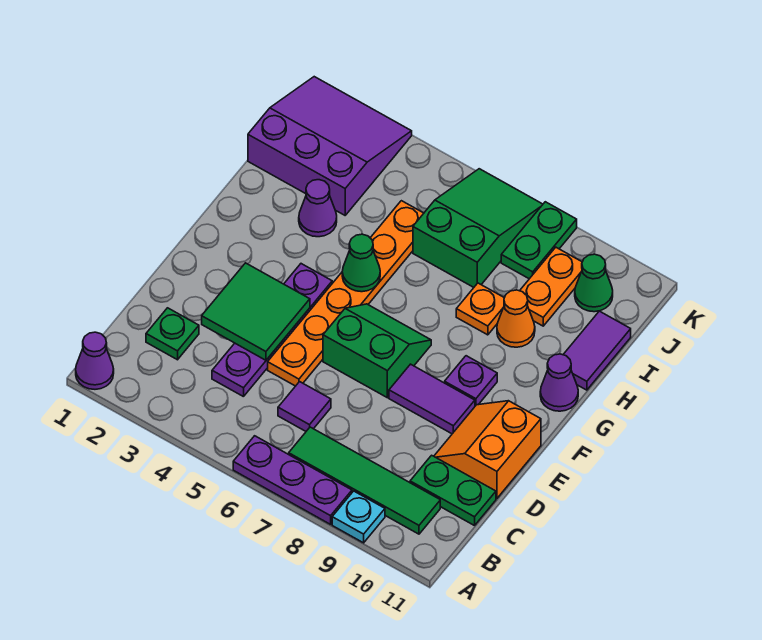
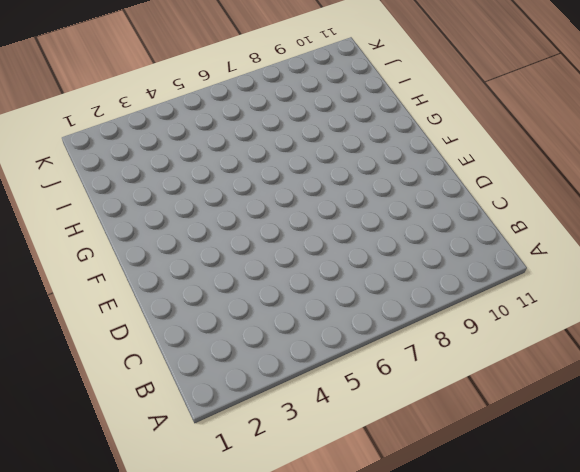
none -> purple cone A1 level 1
none -> purple plate A6:A8 level 1
none -> cyan plate A9 level 1

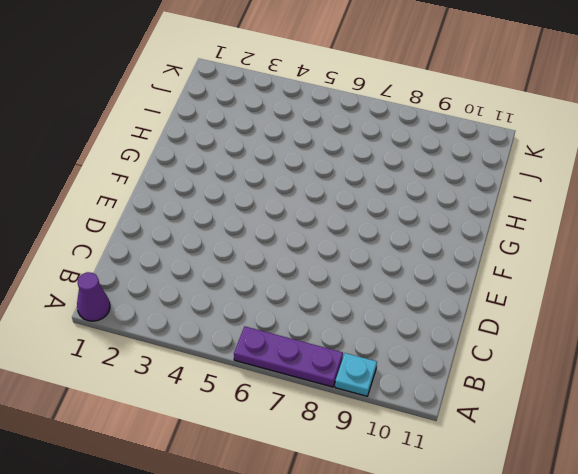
none -> green tile B7:B10 level 1
none -> green plate C2 level 1
none -> purple plate C4:F4 level 1

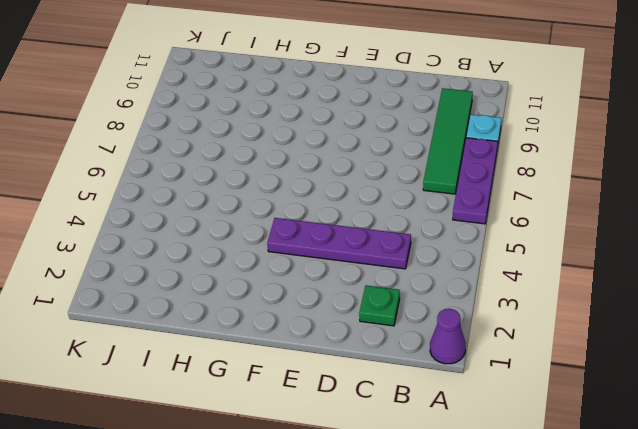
none -> purple tile C6 level 1
none -> green plate C10:C11 level 1
none -> orange plate D5:I5 level 1

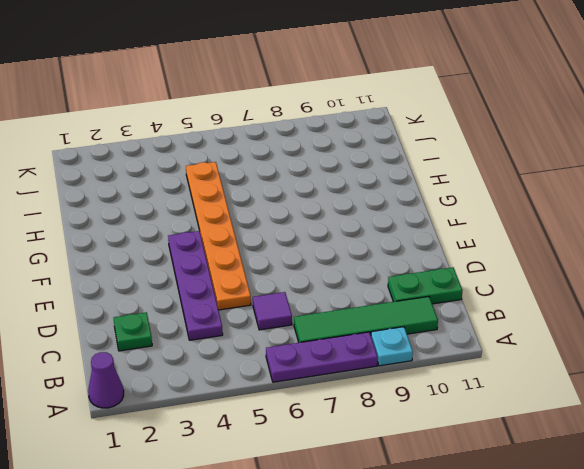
none -> orange slope D10:E11 level 1 top 11
none -> green slope E6:F7 level 1 top E
none -> purple tile E8:E9 level 1

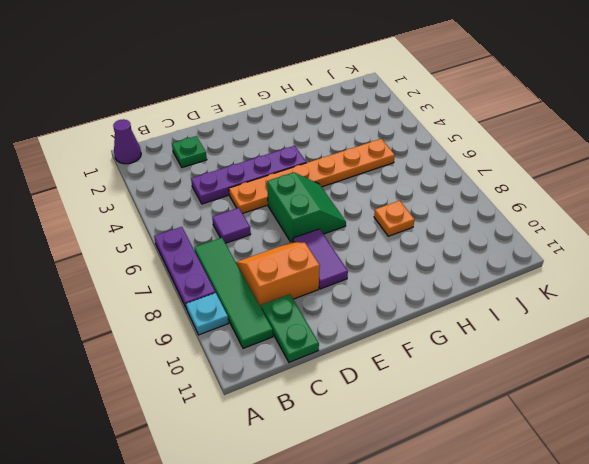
orange slope C8:D9 level 1 top 9 -> orange slope D10:E11 level 1 top 11
none -> purple plate F9 level 1
none -> purple cone G11 level 1
none -> purple cone H3 level 1

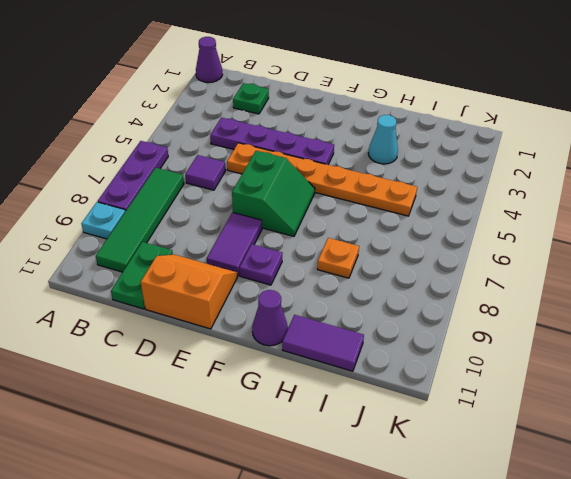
cyan cone H3 level 1 -> purple cone H3 level 1
none -> orange cone H9 level 1
none -> purple slope I1:K3 level 1 top I
none -> green slope I6:K7 level 1 top I

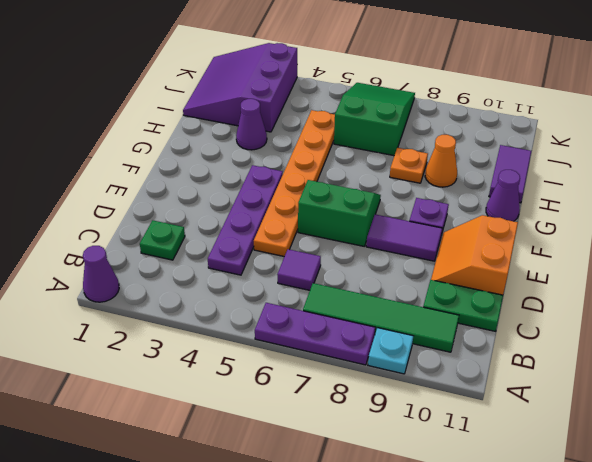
purple slope I1:K3 level 1 top 3 -> purple slope I1:K3 level 1 top I
none -> orange plate I9:J9 level 1
none -> green plate J8:K8 level 1
none -> green cone J10 level 1

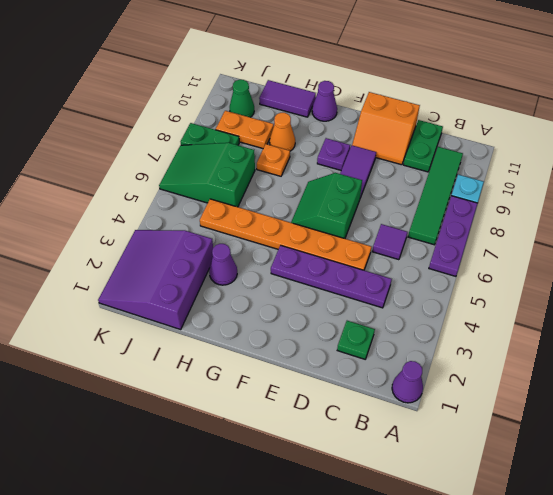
none -> green tile D3:E4 level 2
none -> green cone G5 level 2

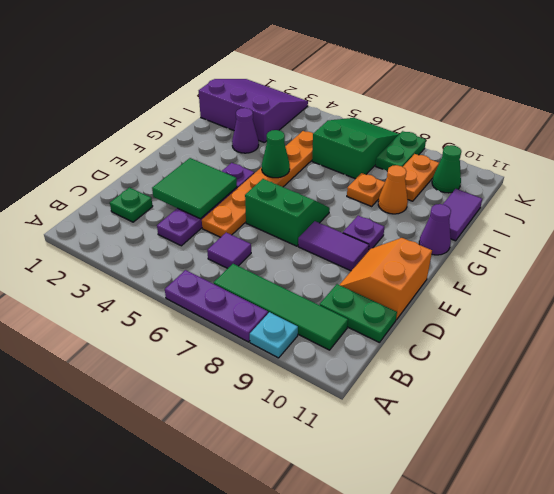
none -> purple cone A1 level 1

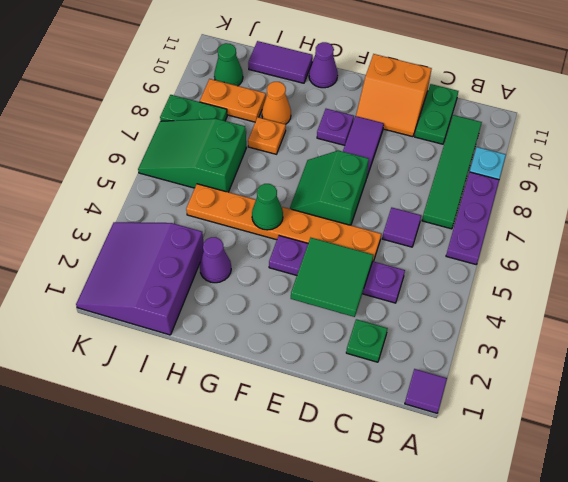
purple tile A1 level 1 -> purple cone A1 level 1

